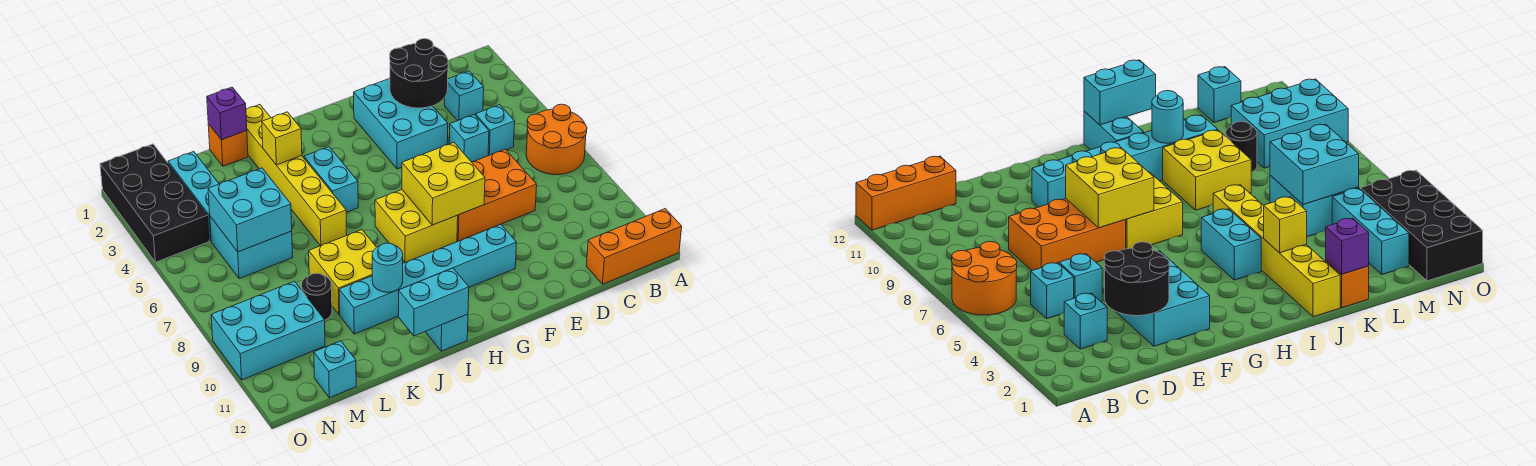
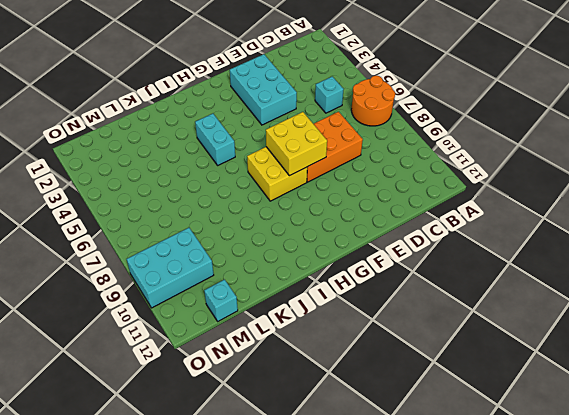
none -> orange brick A12:C12 level 1
none -> cyan brick C3 level 1
none -> cyan brick D5 level 1

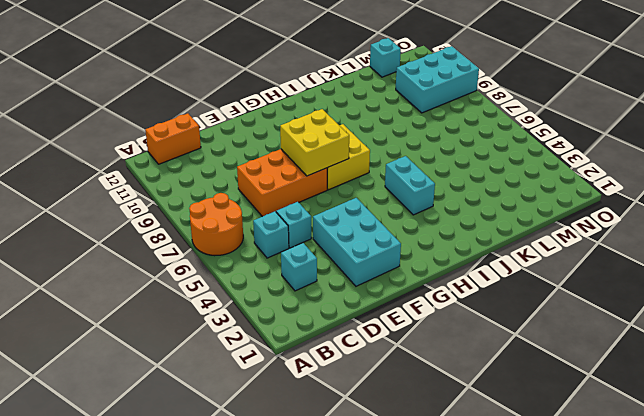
orange brick B12:C12 level 1 -> orange brick A12:C12 level 1
none -> cyan brick F10:K10 level 1
none -> cyan brick I11:I12 level 1
none -> yellow brick J1:J6 level 1

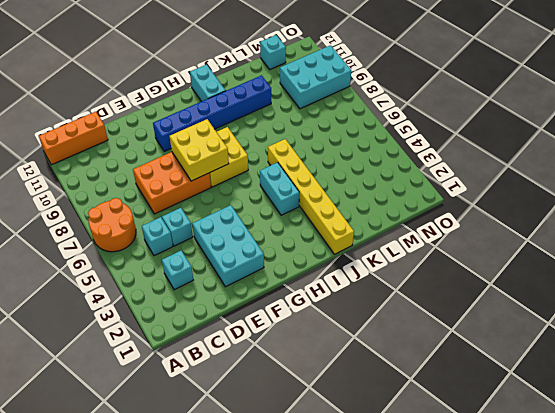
blue brick F10:K10 level 1 -> cyan brick F10:K10 level 1
none -> yellow brick J8:K9 level 1
none -> orange brick K1 level 1
none -> cyan brick L5:M6 level 1

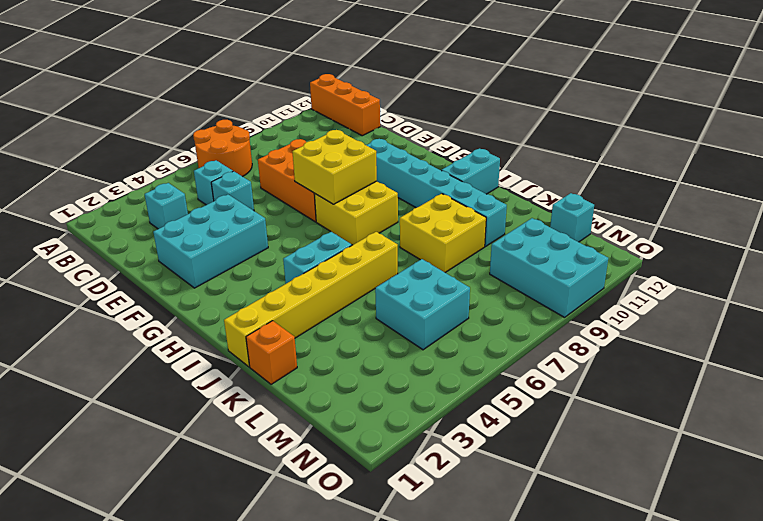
none -> black round brick L9 level 1
none -> cyan brick M2:M4 level 1
none -> black brick N1:O4 level 1

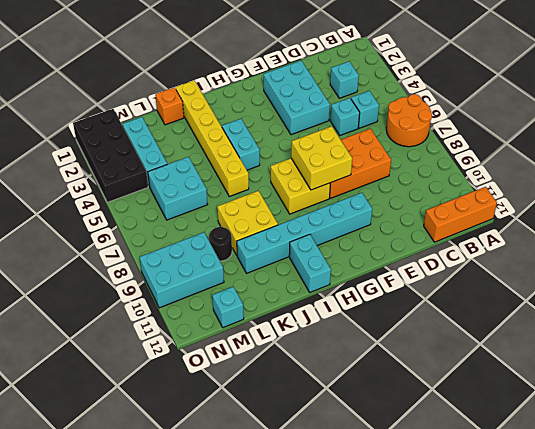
none -> black round brick D2:E3 level 2
none -> cyan brick I12:J12 level 2
none -> yellow brick J3 level 2

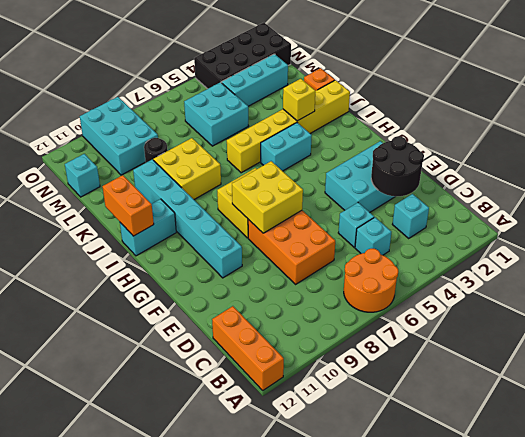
orange brick I12:J12 level 2 -> cyan brick I12:J12 level 2
none -> cyan round brick J10 level 2
none -> purple brick K1 level 2
none -> cyan brick L5:M6 level 2

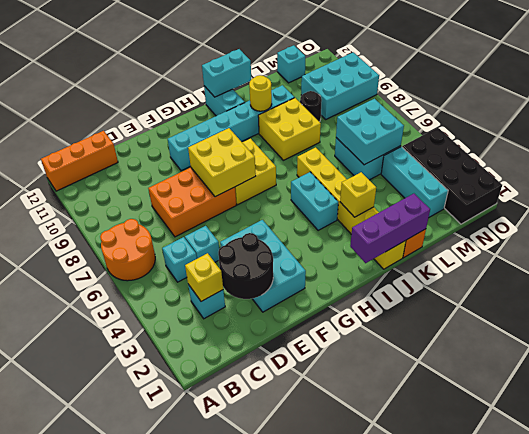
yellow brick C3 level 2 -> none
purple brick I1:K1 level 2 -> purple brick K1 level 2
yellow round brick J10 level 2 -> cyan round brick J10 level 2

